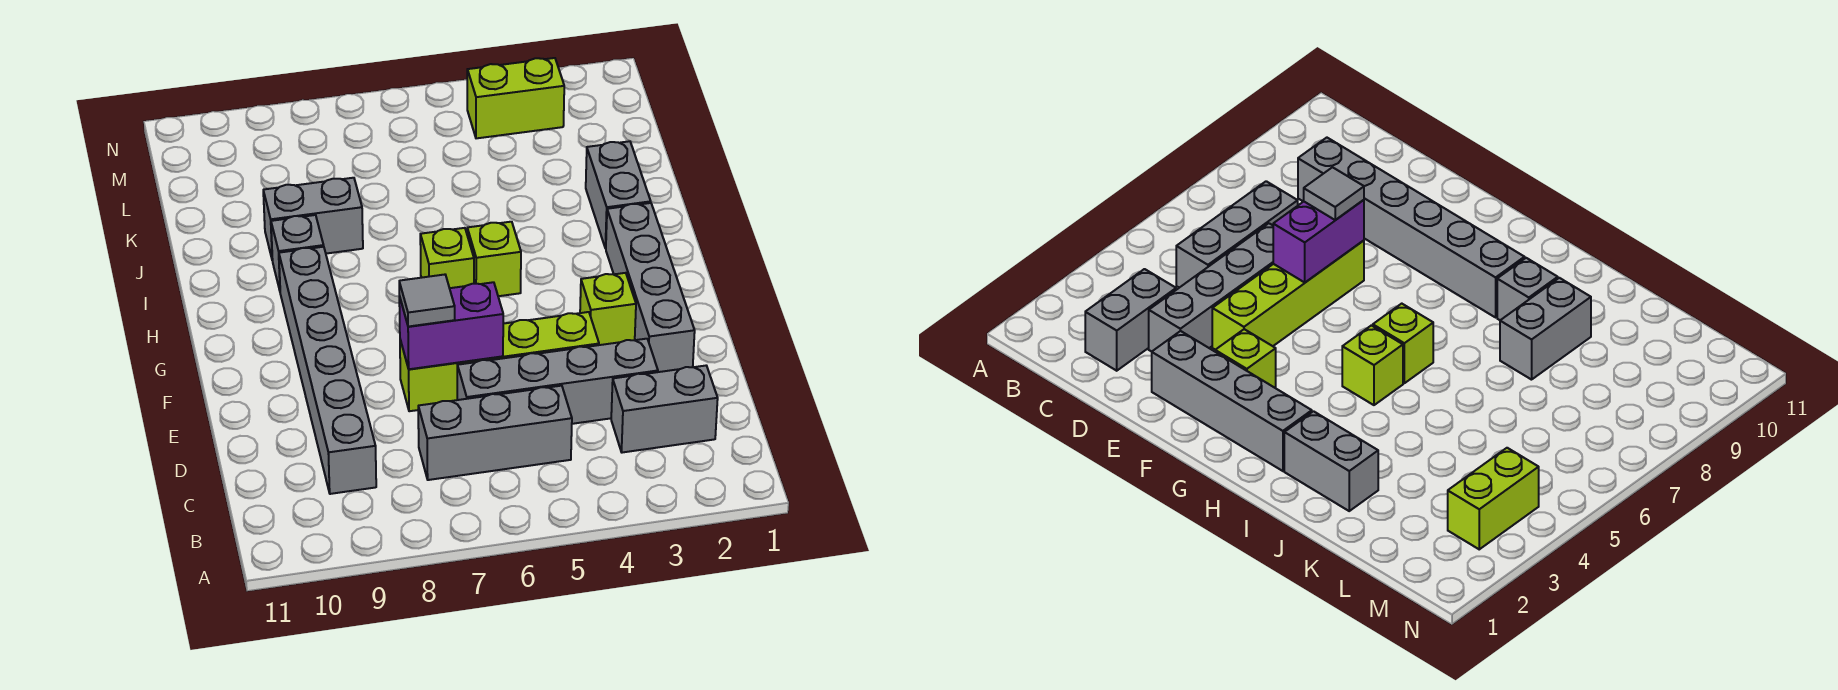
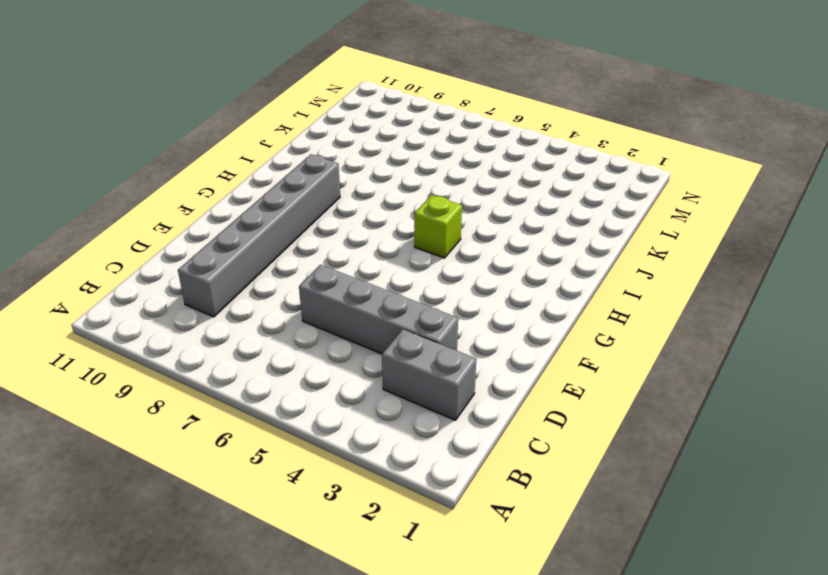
none -> grey brick C5:C7 level 1
none -> grey brick E2:H2 level 1
none -> lime brick E4:E7 level 1

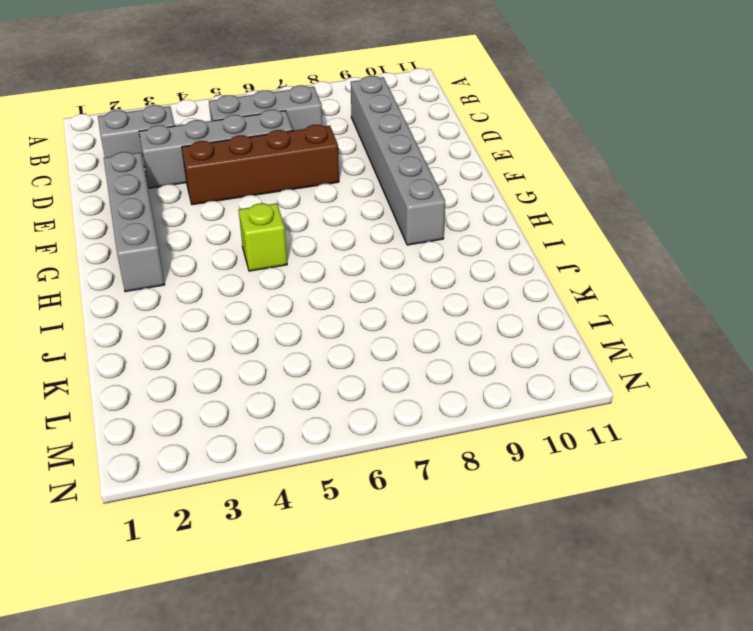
brown brick E4:E7 level 1 -> lime brick E4:E7 level 1
none -> lime brick F3 level 1
none -> lime brick H6 level 1
none -> grey brick I2:J2 level 1

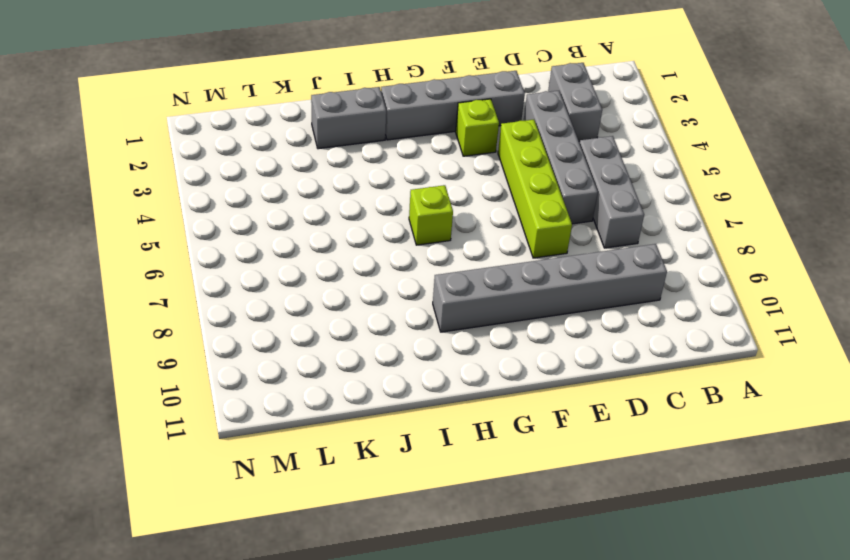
none -> lime brick H5 level 1
none -> grey brick I9 level 1
none -> grey brick J8:J9 level 1

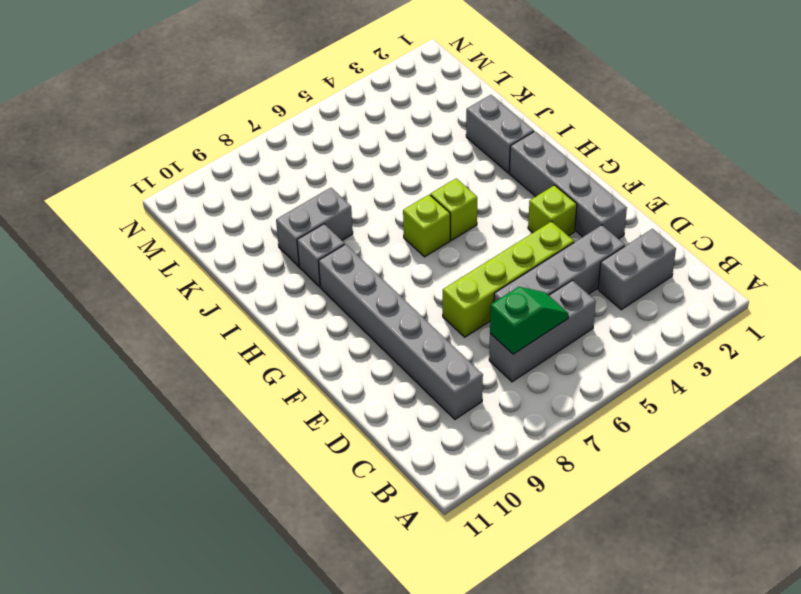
green slope C6:C7 level 2 top 7 -> none
none -> lime brick M3:M4 level 1
none -> purple brick E6:E7 level 2
none -> grey tile E7 level 3

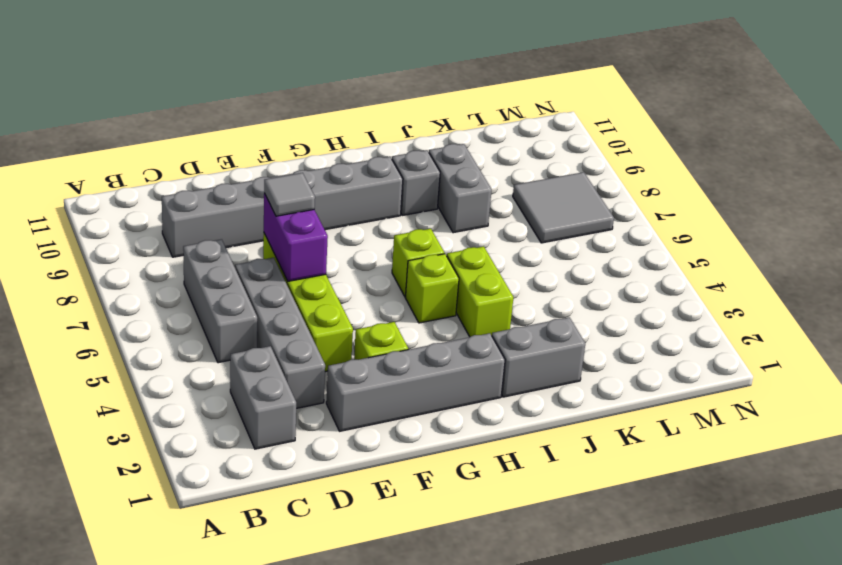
lime brick I4:I5 level 1 -> lime brick M3:M4 level 1
grey tile L7:M8 level 1 -> none

